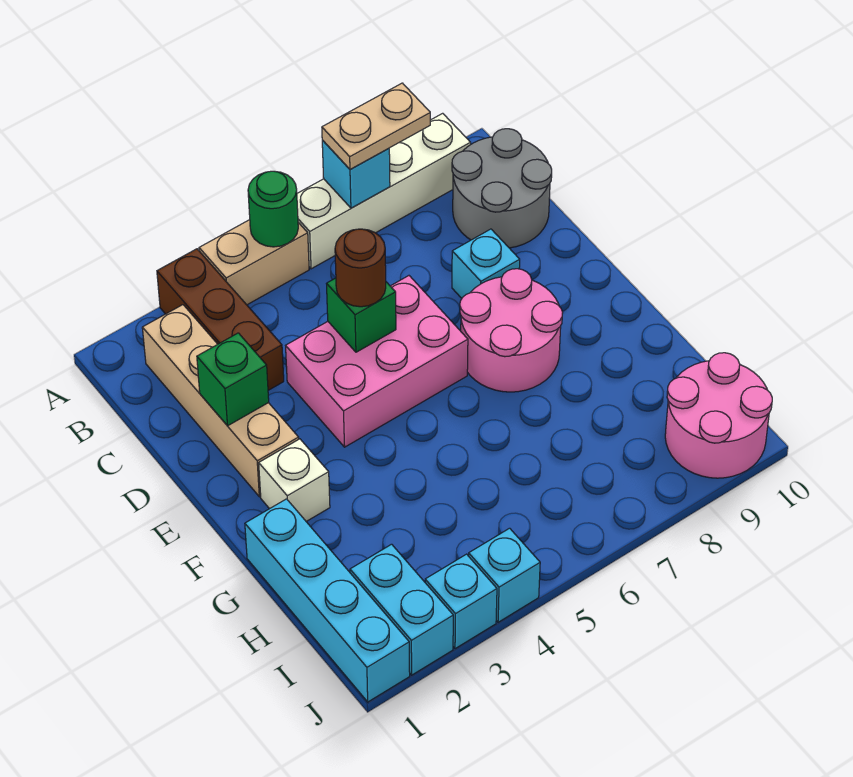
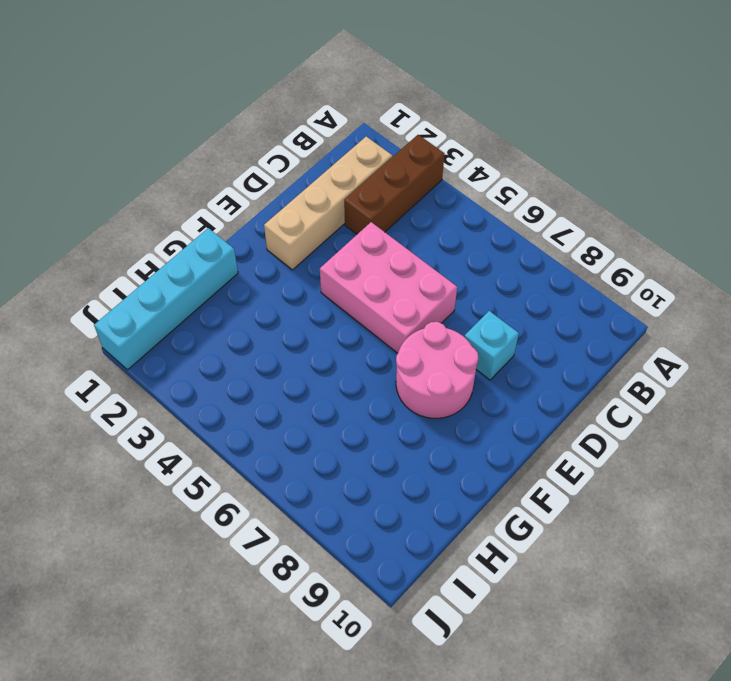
none -> tan brick A4:A5 level 1
none -> white brick A6:A9 level 1
none -> grey round brick B9:C10 level 1

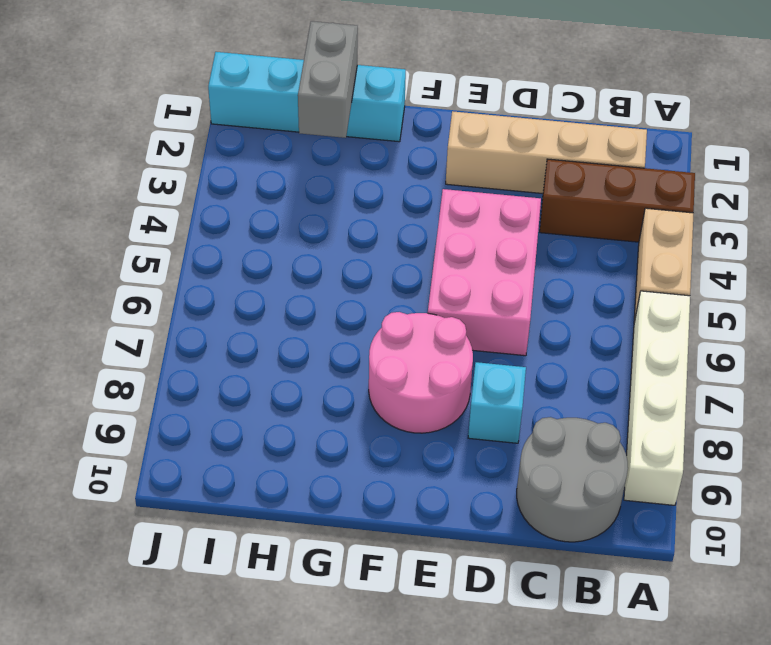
grey brick H1:H2 level 2 -> none
none -> white brick F2 level 1
none -> cyan brick I2:J2 level 1
none -> pink round brick I9:J10 level 1

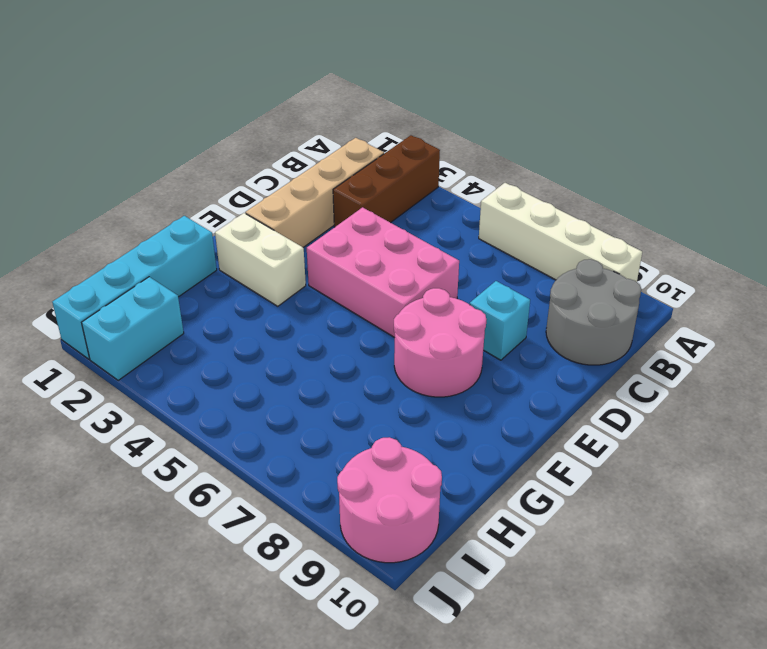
white brick F2:F3 level 1 -> white brick F2 level 1
none -> tan brick A4:A5 level 1
none -> cyan brick J3 level 1
none -> cyan brick J4 level 1

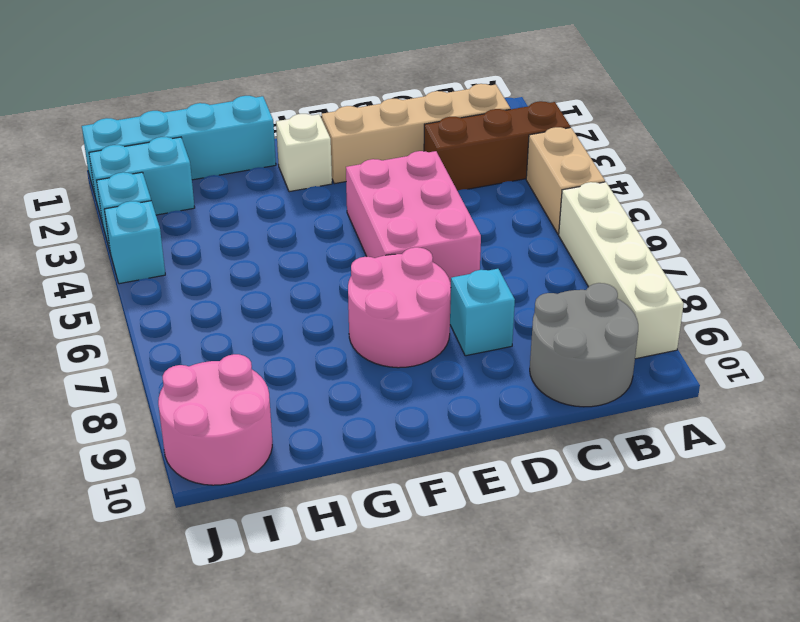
none -> green round brick A5 level 2
none -> cyan brick A7 level 2
none -> green brick D2 level 2

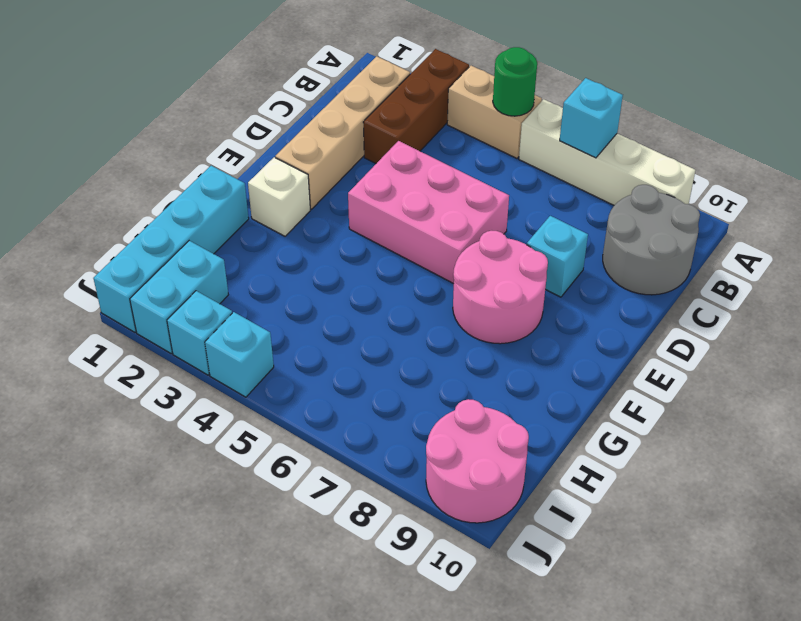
none -> green brick D2 level 2
none -> green brick D5 level 2
none -> tan plate A7:A8 level 3

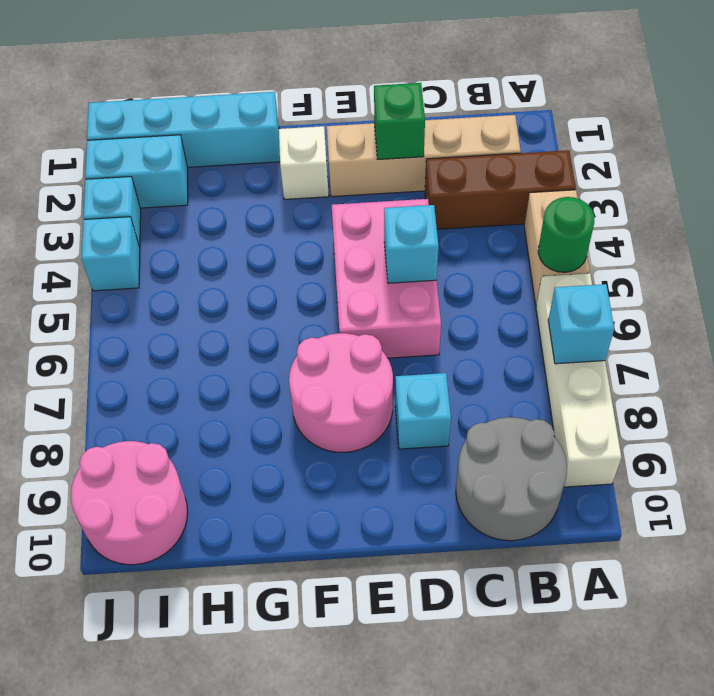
cyan brick D5 level 2 -> green brick D5 level 2
none -> tan plate A7:A8 level 3
none -> brown round brick D5 level 3

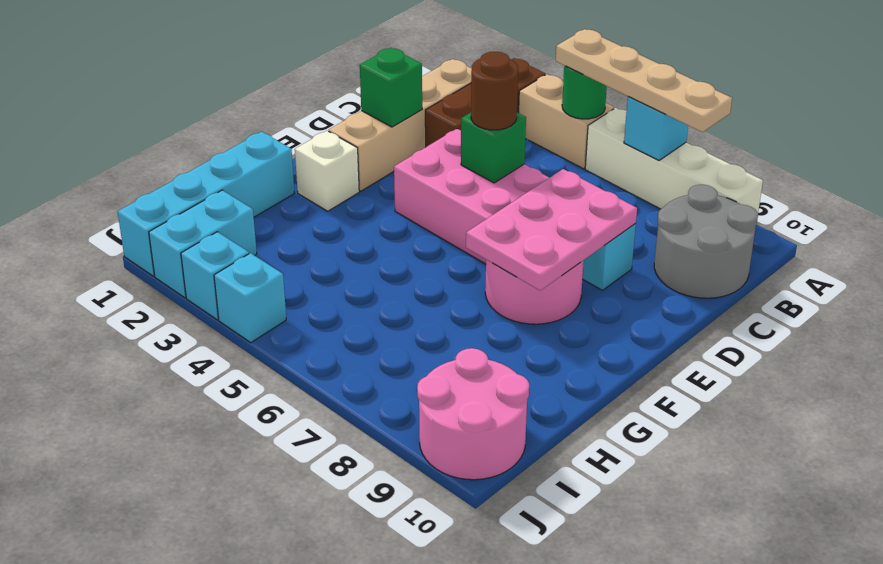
tan plate A5:A8 level 3 -> tan plate A7:A8 level 3
pink plate D7:F8 level 2 -> none

